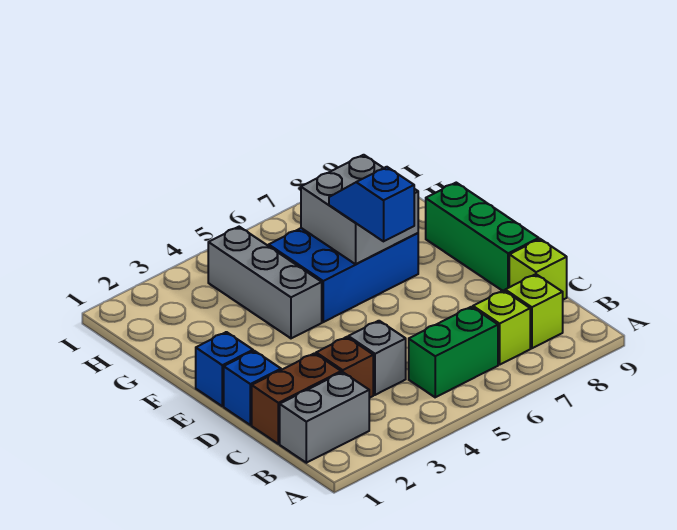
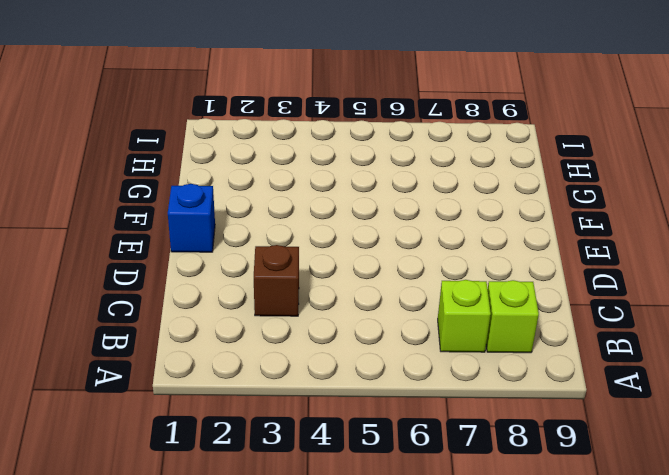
none -> grey brick B1:B2 level 1
none -> green brick B5:B6 level 1
none -> brown brick C1:C2 level 1

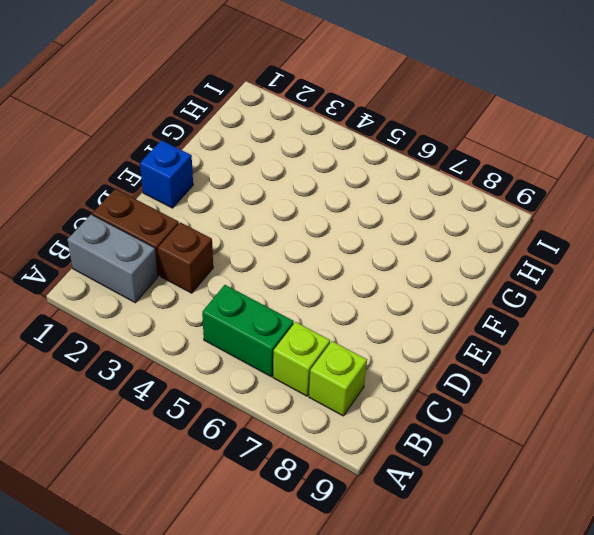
none -> grey brick C4 level 1
none -> lime brick C9 level 1
none -> blue brick D1 level 1

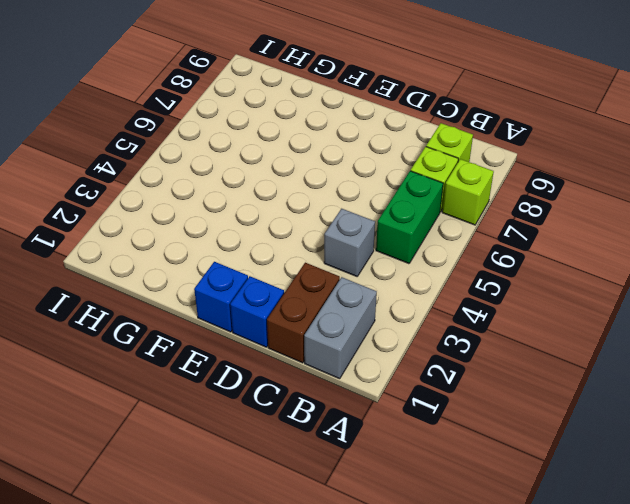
lime brick A7 level 1 -> lime brick C9 level 1
none -> brown brick C3 level 1
none -> green brick D9:F9 level 1
none -> grey brick F4:H4 level 1

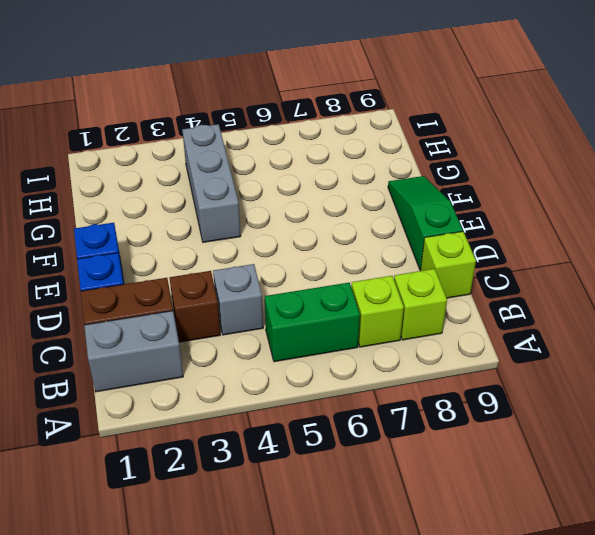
green slope D9:F9 level 1 top D -> green brick D9:F9 level 1
none -> blue brick F5:G7 level 1
none -> grey brick F6:G7 level 2
none -> blue slope E6:F6 level 3 top E

